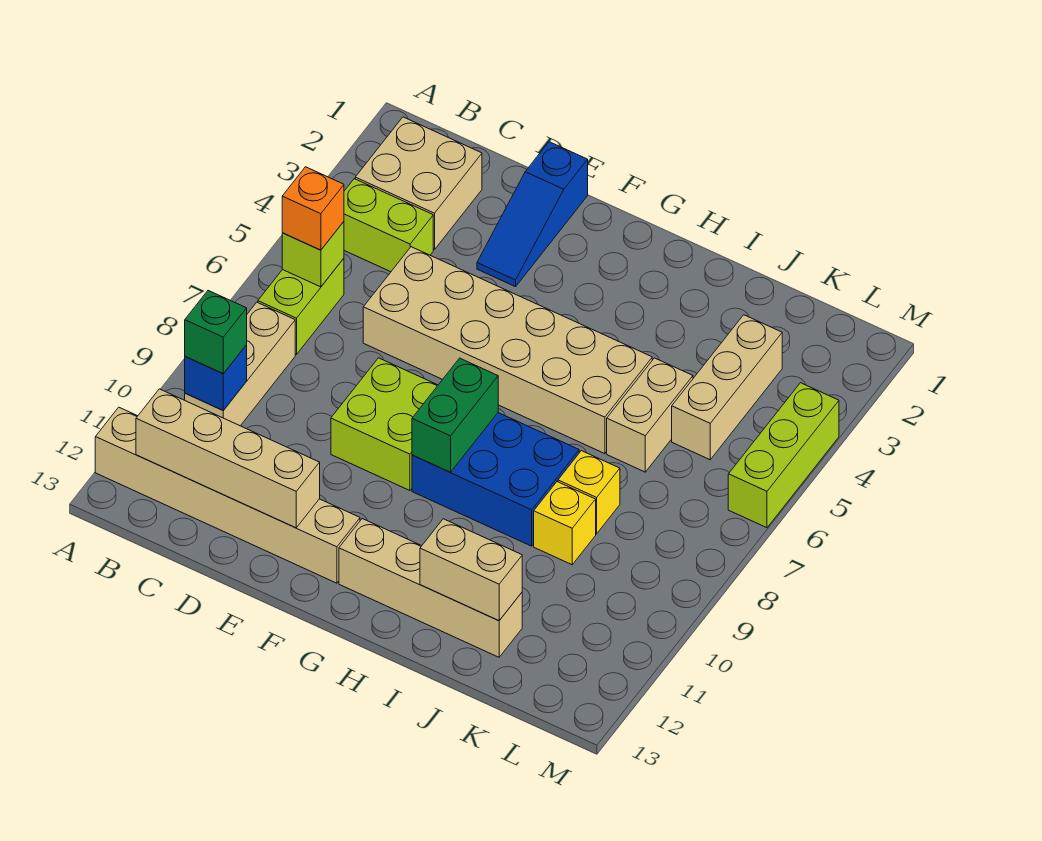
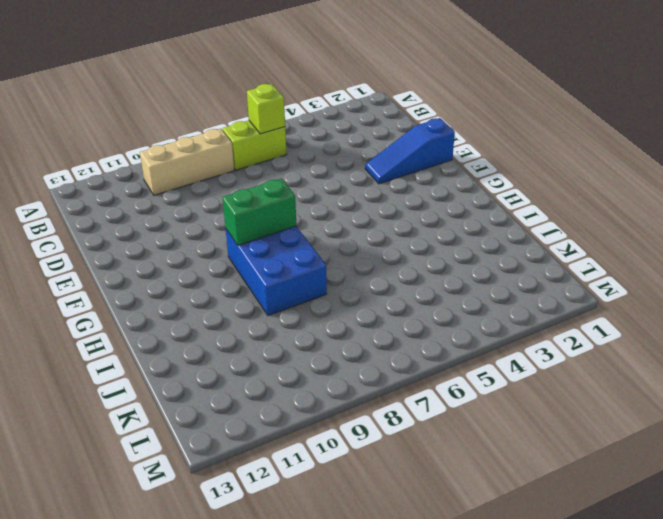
none -> tan brick A12:F12 level 1
none -> tan brick B2:C3 level 1
none -> lime brick B4:C4 level 1

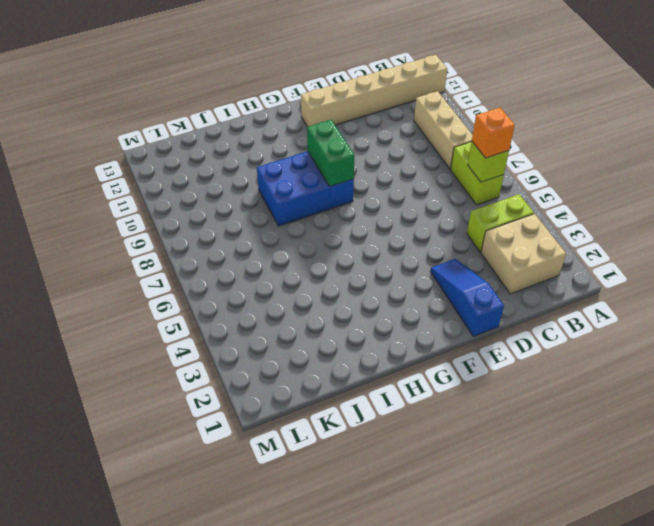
none -> tan brick D5:I6 level 1
none -> lime brick E8:F9 level 1
none -> tan brick G12:J12 level 1

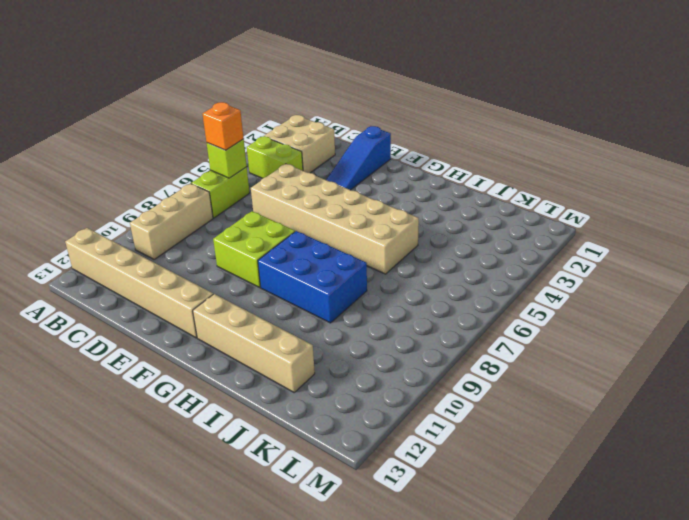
none -> tan brick J5:J6 level 1
none -> yellow brick J8 level 1
none -> yellow brick J9 level 1

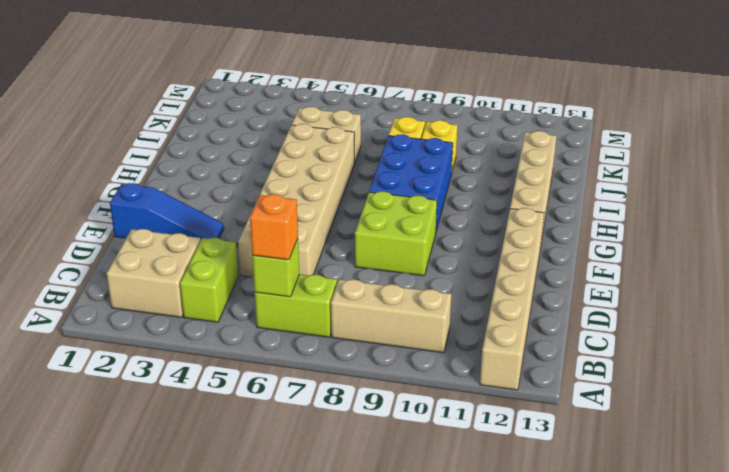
none -> tan brick K3:K5 level 1
none -> lime brick M4:M6 level 1
none -> blue brick B10 level 2

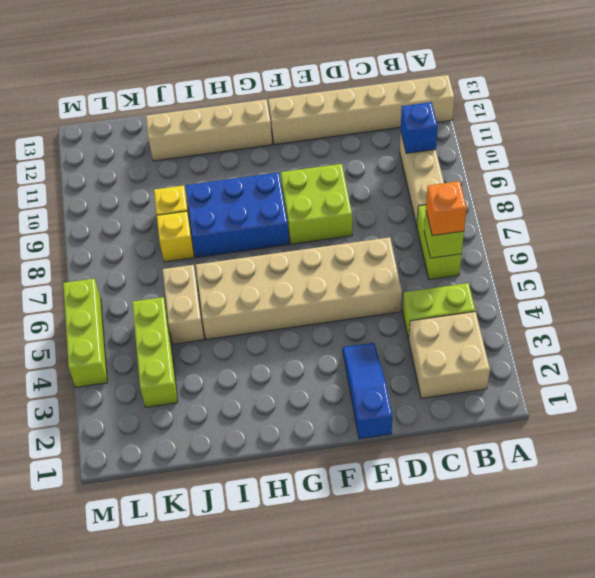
lime brick K3:K5 level 1 -> tan brick K3:K5 level 1
none -> tan brick B12:E12 level 2
none -> green brick G8:G9 level 2
none -> tan brick I12:J12 level 2

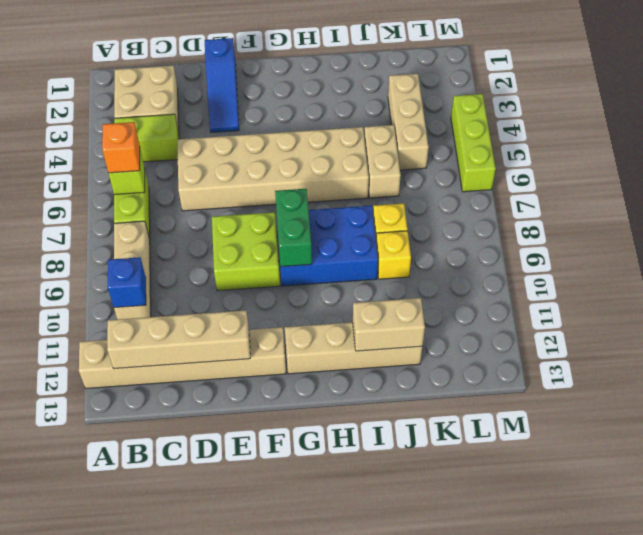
none -> green brick B10 level 3

